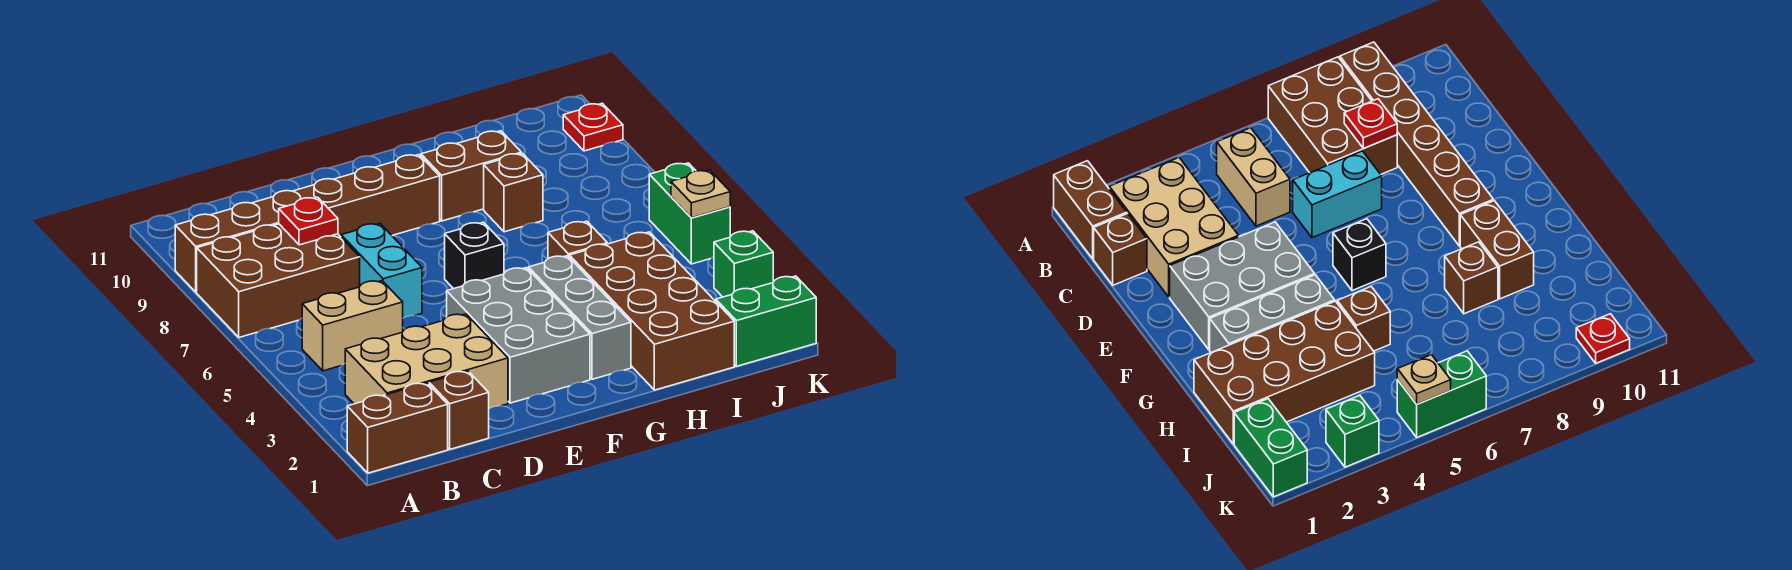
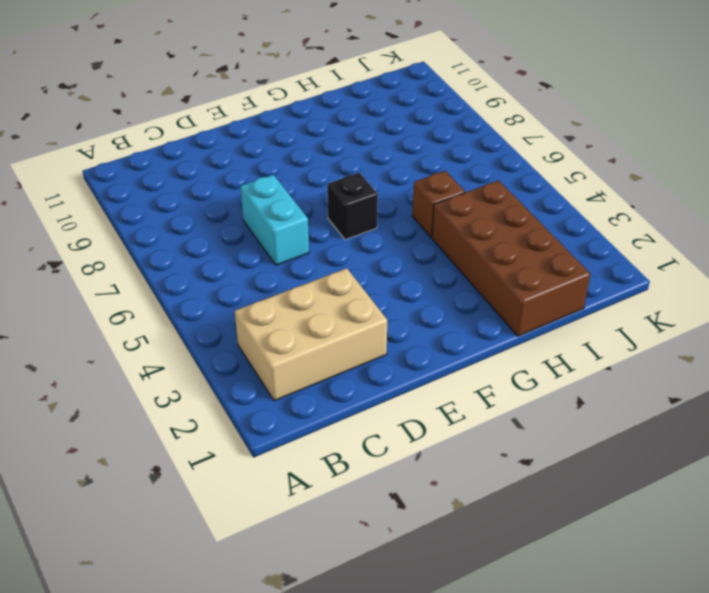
none -> brown brick A1:B1 level 1
none -> brown brick A7:C8 level 1
none -> brown brick A9:F9 level 1

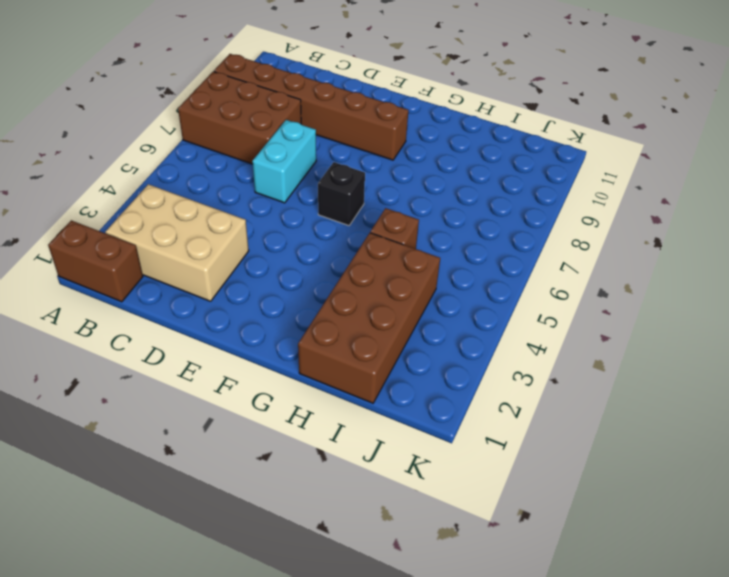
none -> tan brick B5:C5 level 1
none -> brown brick C1 level 1
none -> grey brick E2:F4 level 1

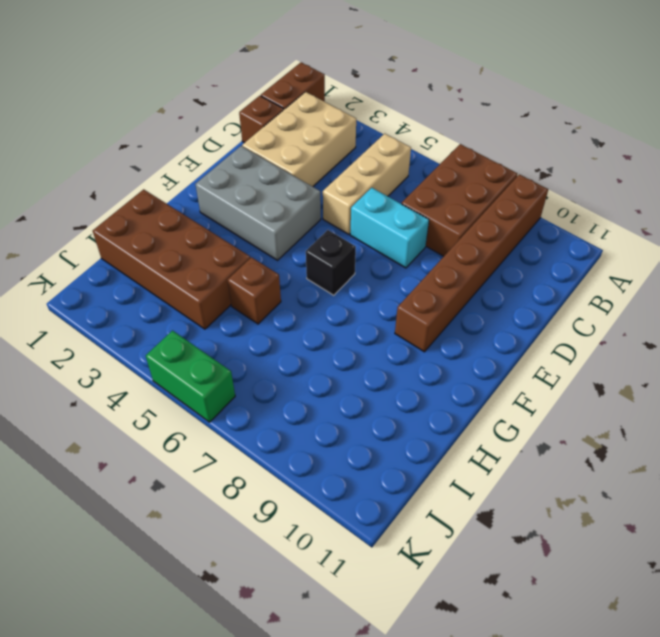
tan brick B5:D5 level 1 -> tan brick B5:C5 level 1
none -> grey brick G2:G4 level 1
none -> brown brick G9:H9 level 1
none -> brown brick H8 level 1

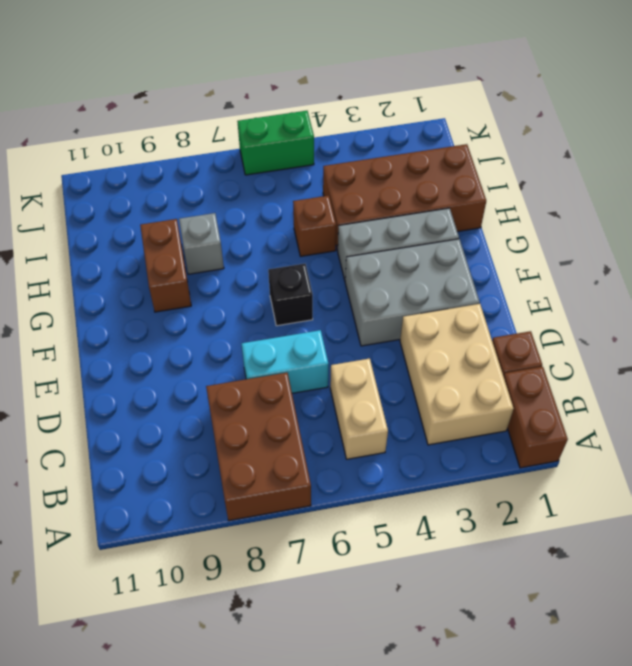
grey brick H8 level 1 -> brown brick H8 level 1
none -> brown brick A9:F9 level 1
none -> green brick J1:K1 level 1
none -> green brick K3 level 1

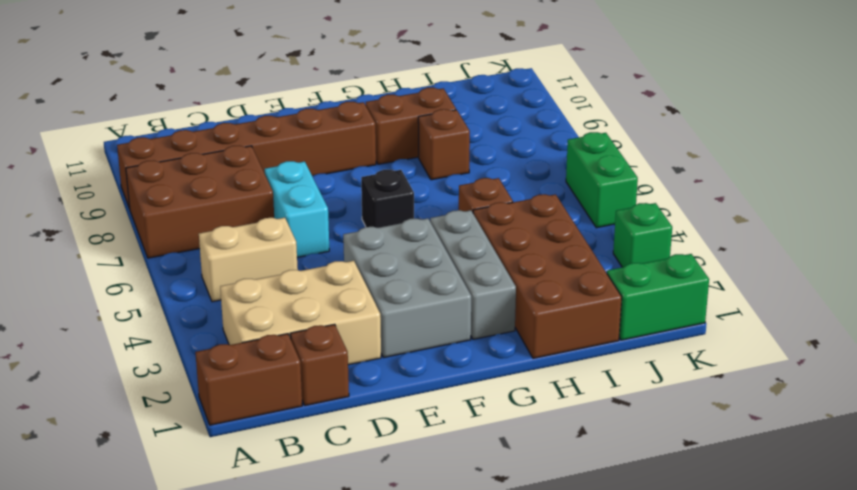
none -> red plate K10 level 1
none -> red plate C8 level 2
none -> tan plate K5 level 2

